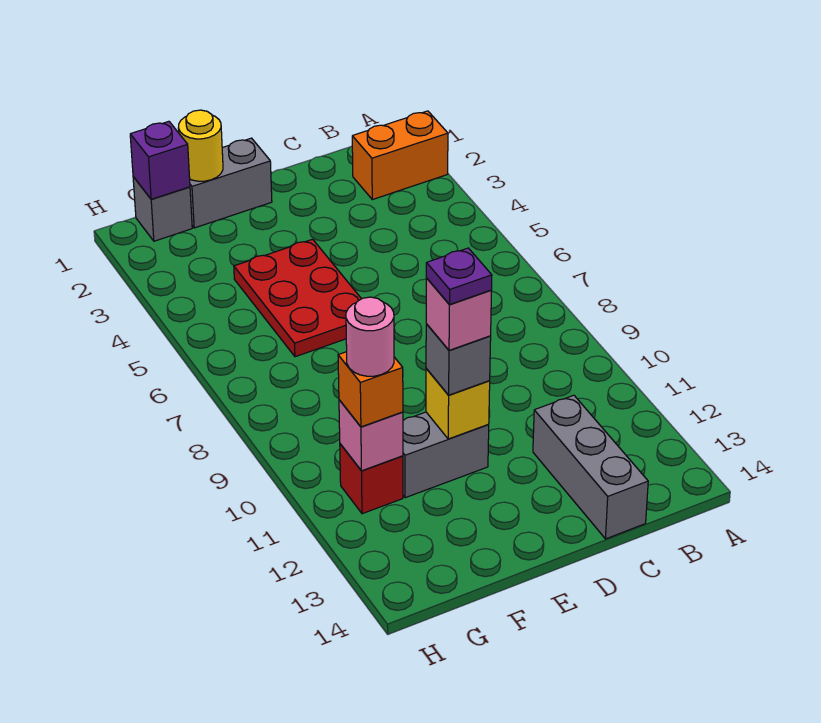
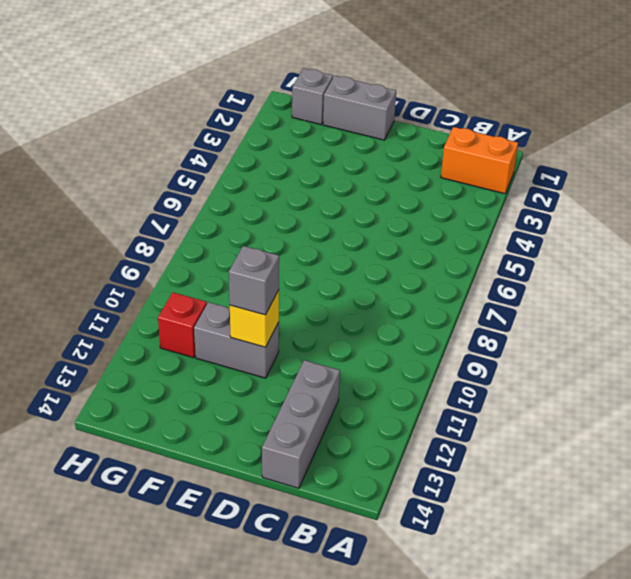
none -> red plate E4:F6 level 1
none -> yellow round brick F1 level 2
none -> purple brick G1 level 2

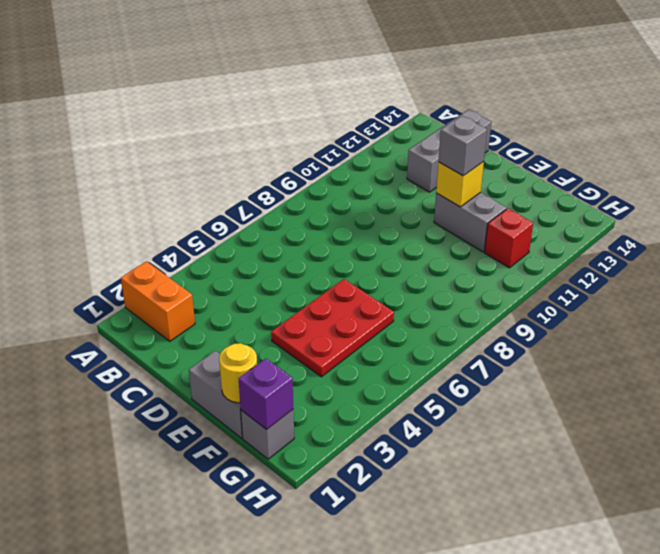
none -> pink brick G11 level 2
none -> orange brick G11 level 3
none -> pink brick E11 level 4

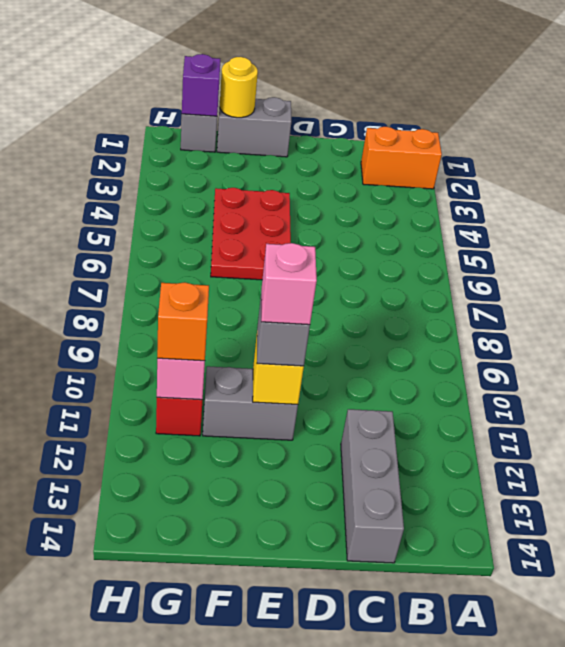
none -> pink round brick G11 level 4
none -> purple plate E11 level 5

